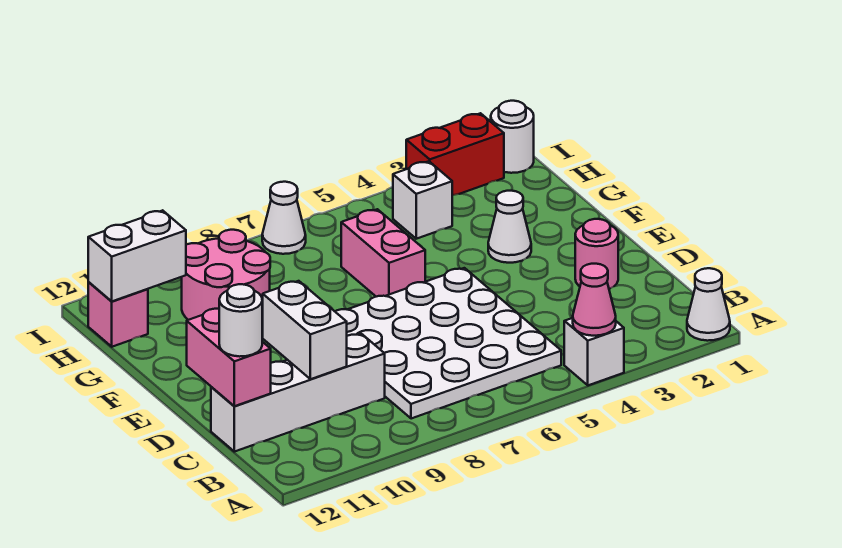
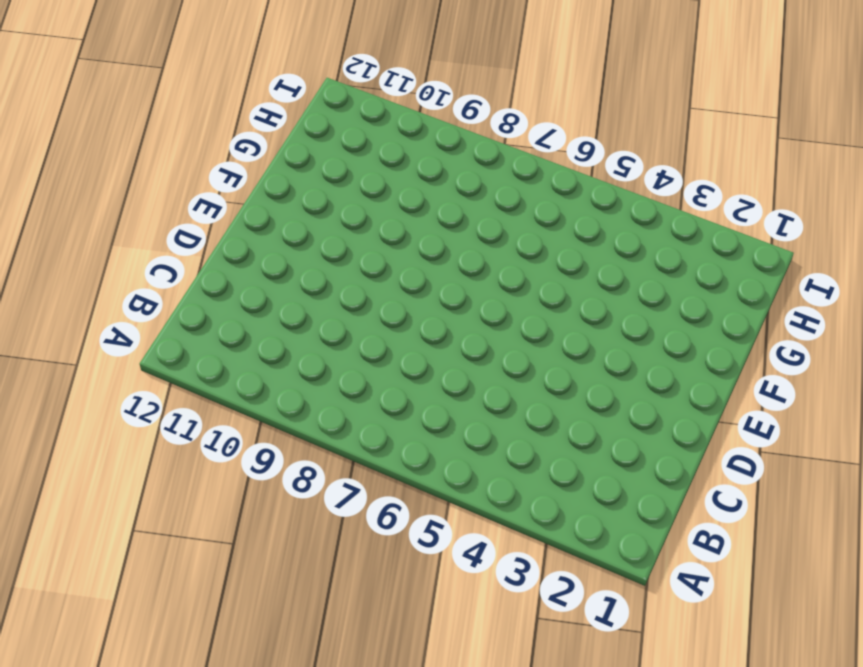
none -> white cone A1 level 1
none -> white brick A4 level 1
none -> white plate B5:E8 level 1

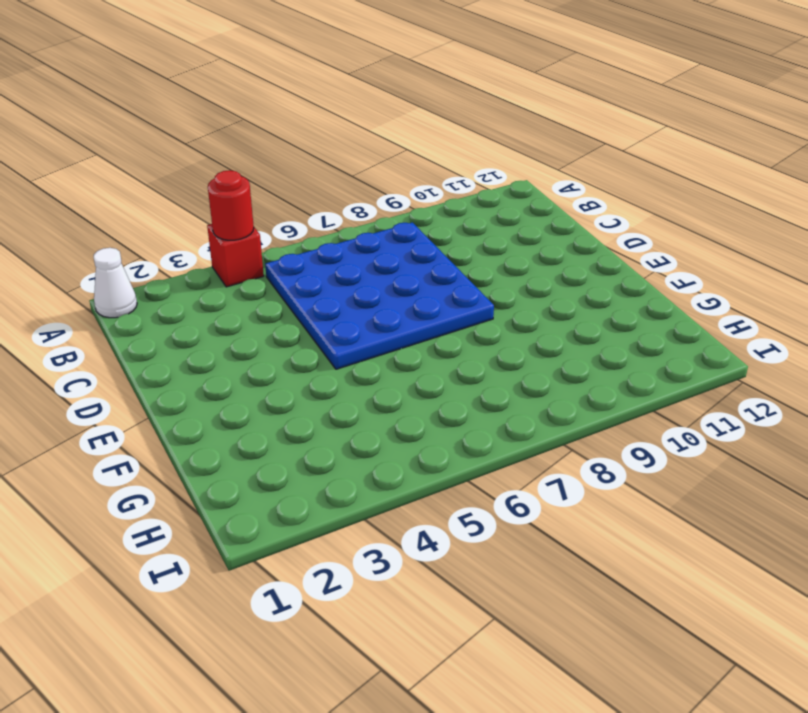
red brick A4 level 1 -> white brick A4 level 1
red round brick A4 level 2 -> pink cone A4 level 2
blue plate B5:E8 level 1 -> white plate B5:E8 level 1
none -> white brick C9:C12 level 1
none -> pink round brick D2 level 1
none -> white cone F3 level 1

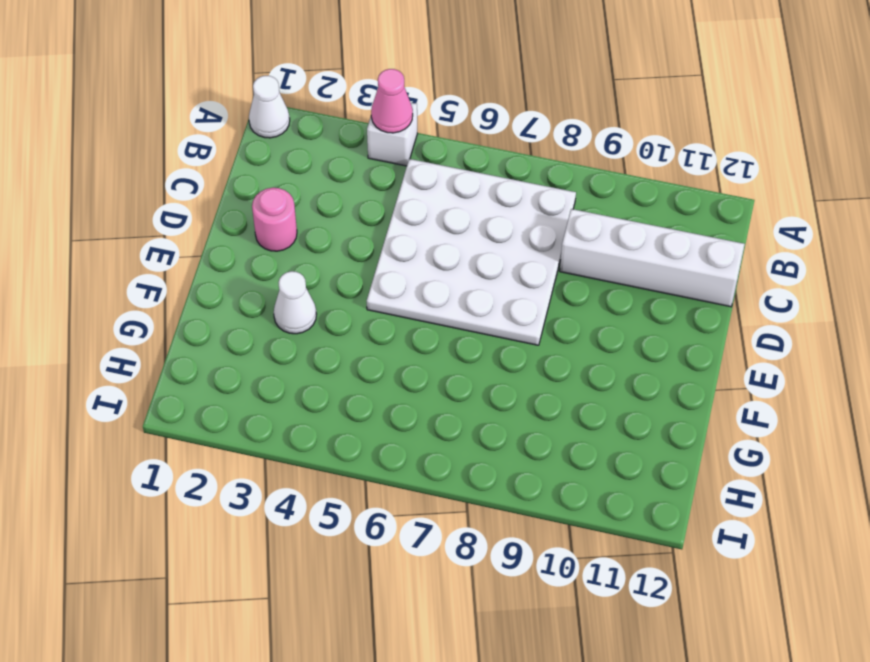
none -> pink brick F6:G6 level 1
none -> pink round brick G9:H10 level 1
none -> white brick H4 level 1

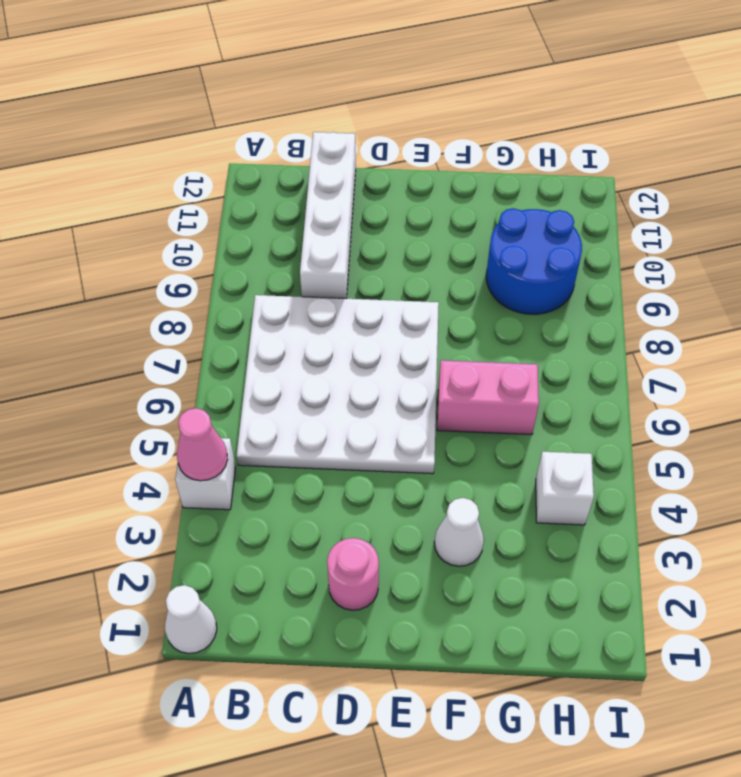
blue round brick G9:H10 level 1 -> pink round brick G9:H10 level 1
none -> pink brick H12 level 1
none -> white round brick I1 level 1
none -> red brick I2:I3 level 1

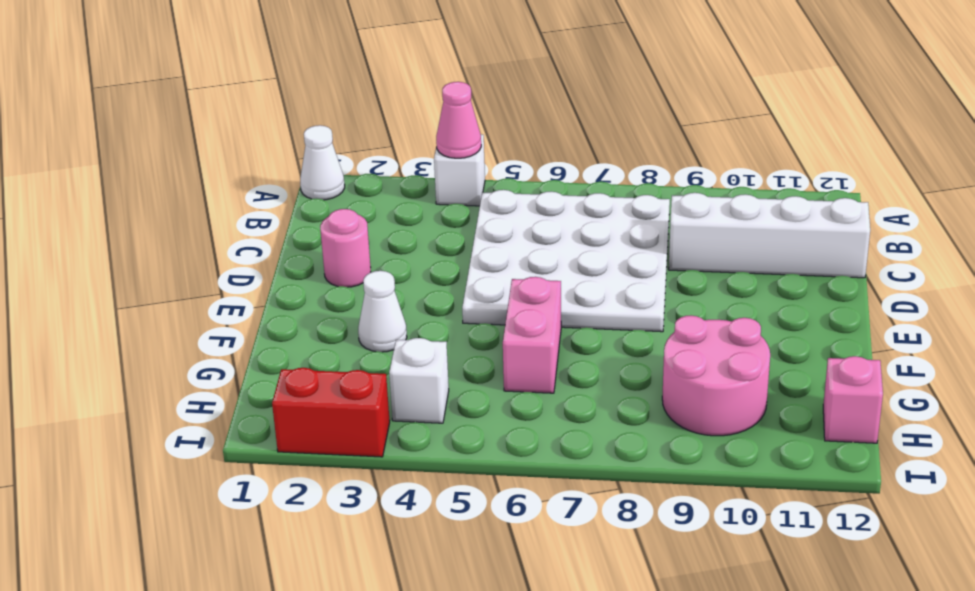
none -> white round brick I1 level 1
none -> white cone I7 level 1
none -> white brick C10:D10 level 2

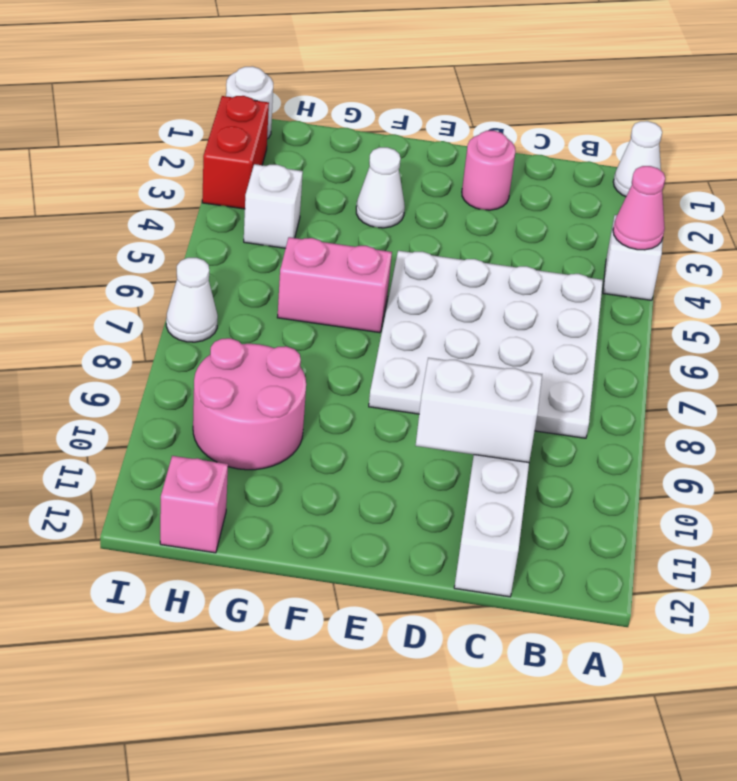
none -> pink brick C12:D12 level 2
none -> white brick H11:H12 level 2
none -> white round brick C12 level 3

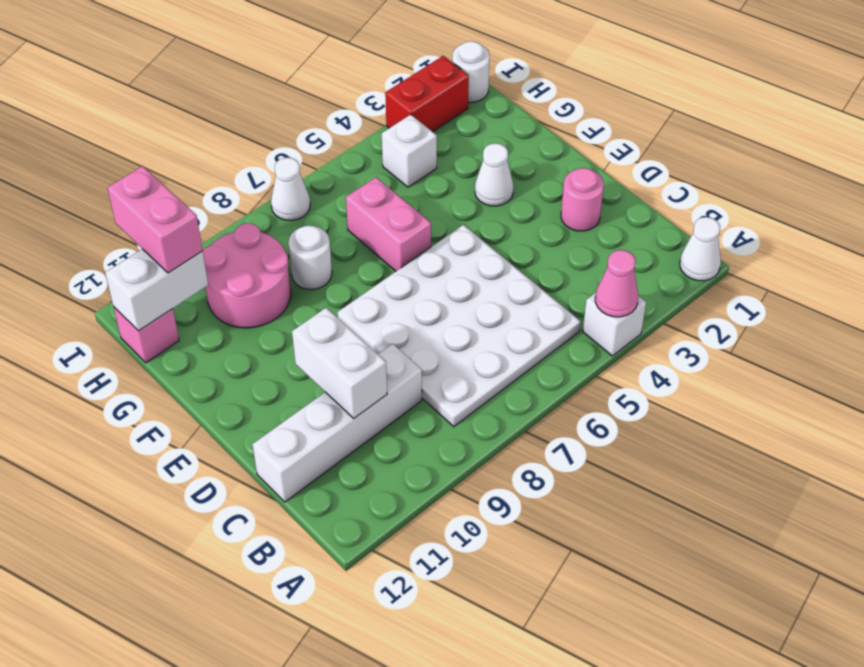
white round brick G8 level 1 -> white round brick C12 level 3
pink brick H11:I11 level 3 -> pink brick C12:D12 level 2

